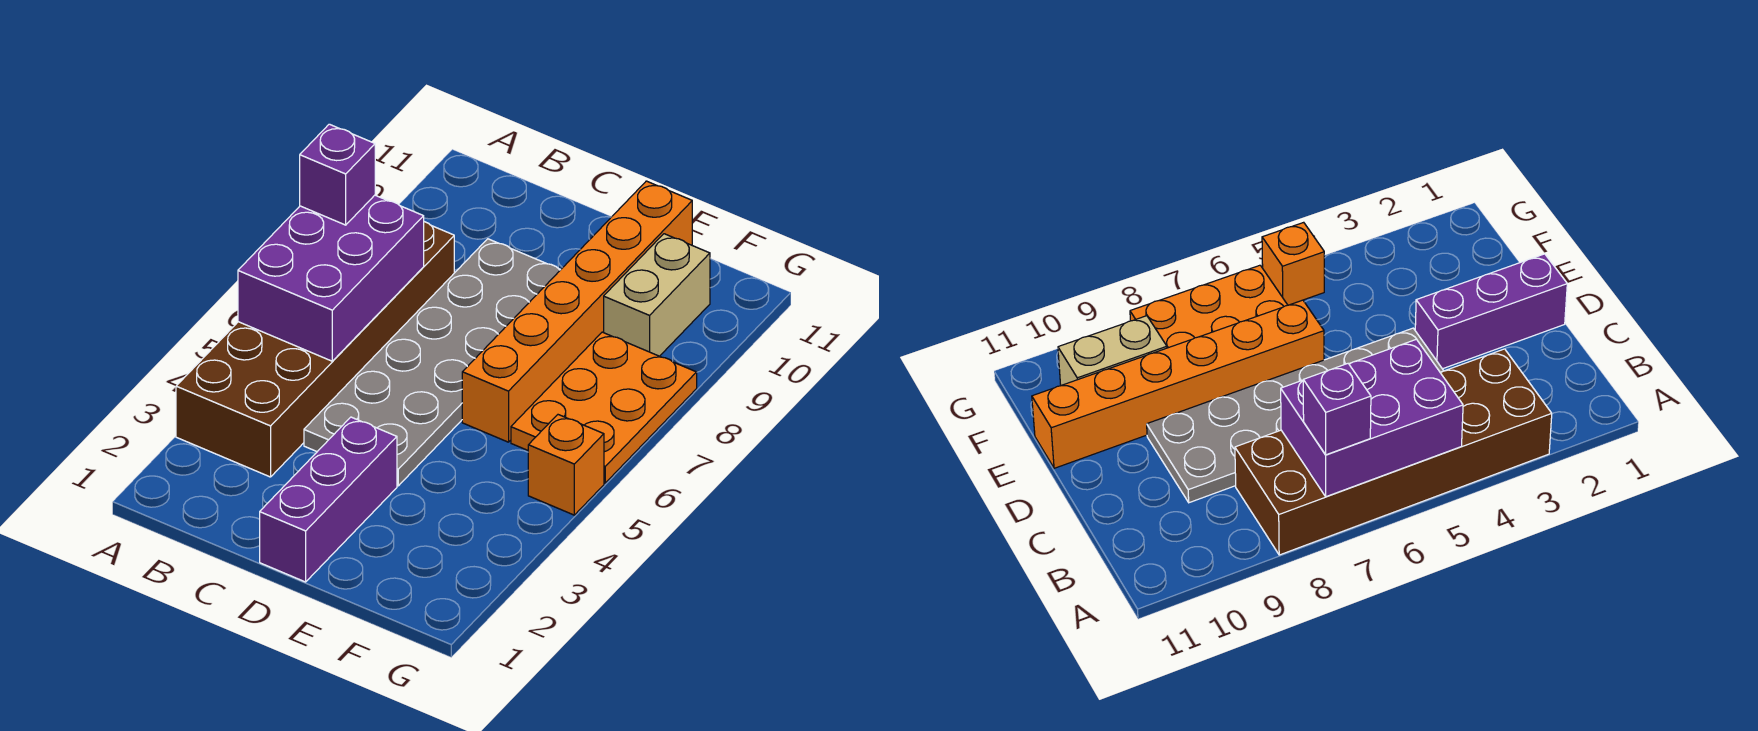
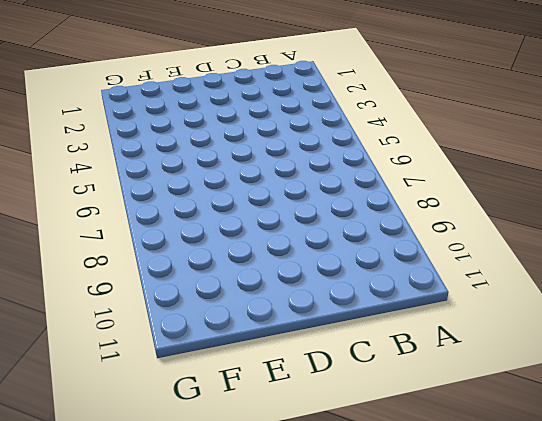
none -> brown brick A3:B8 level 1
none -> grey plate C4:D9 level 1

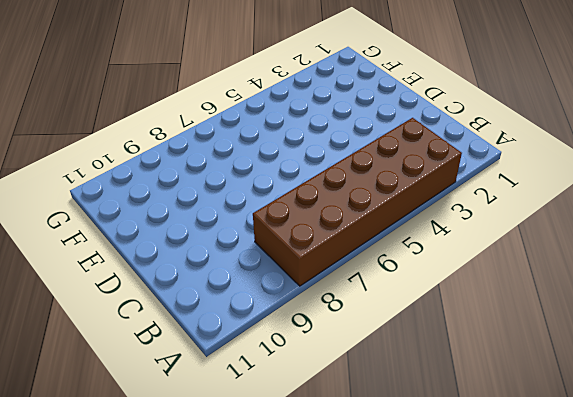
none -> grey plate C4:D9 level 1
none -> purple brick D1:D3 level 1

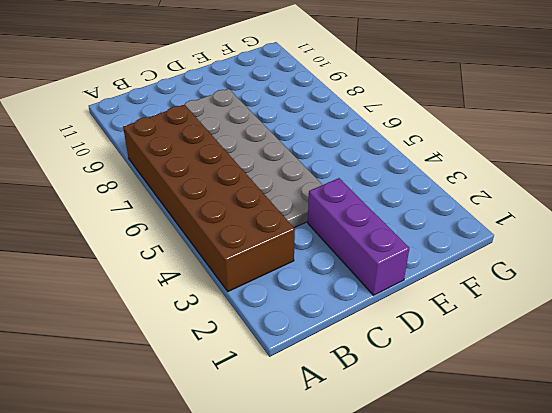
none -> orange brick E6:E11 level 1
none -> orange plate F6:G8 level 1

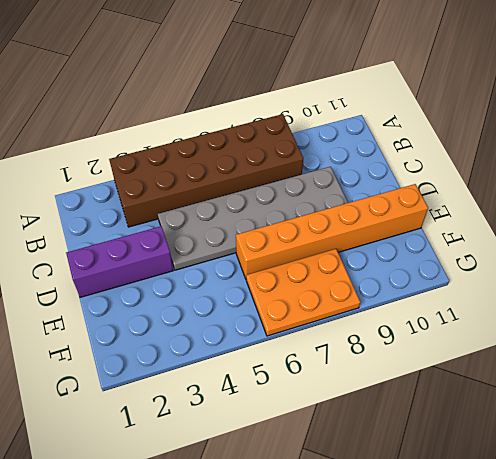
none -> tan brick F9:F10 level 1
none -> orange brick G5 level 1

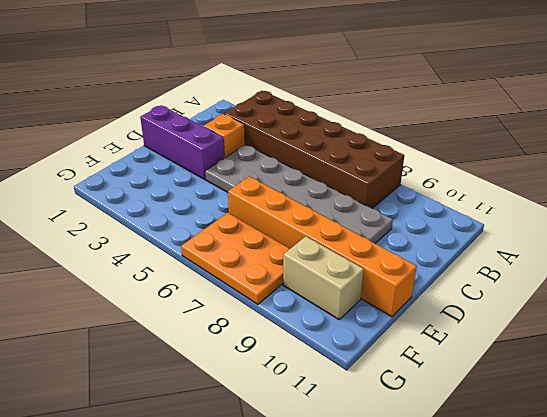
orange brick C3 level 1 -> orange brick G5 level 1
none -> purple brick A5:B7 level 2
none -> purple brick A7 level 3

